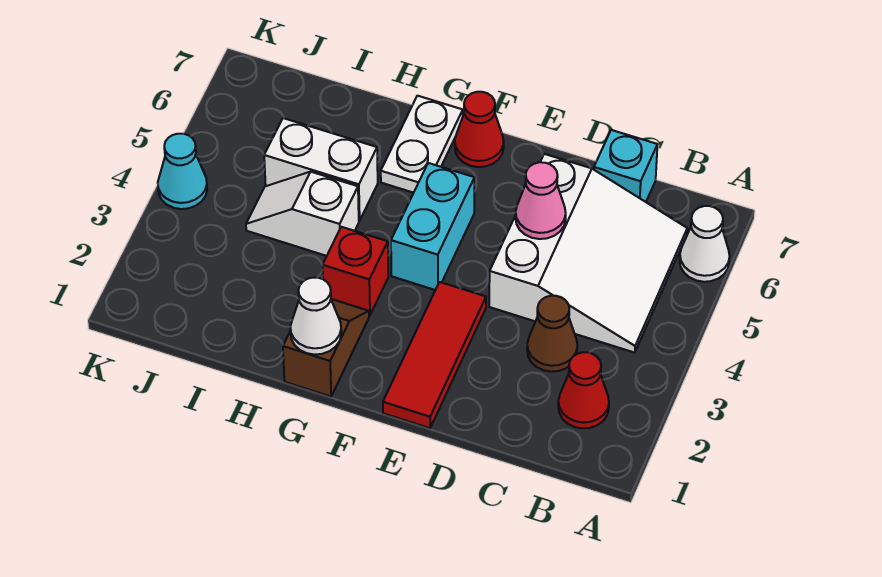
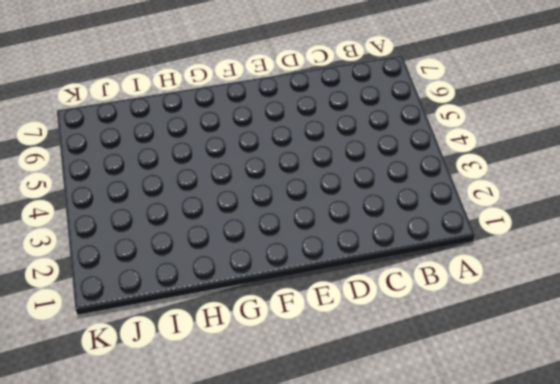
none -> white cone A6 level 1
none -> red cone B2 level 1
none -> white slope B4:D6 level 1 top D

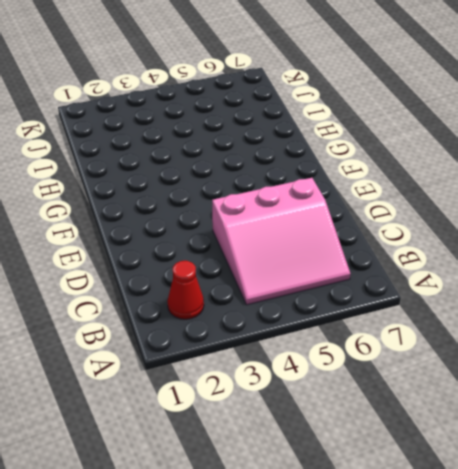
pink slope B4:D6 level 1 top D -> white slope B4:D6 level 1 top D
none -> white cone A6 level 1
none -> brown cone C3 level 1
none -> cyan brick C7 level 1

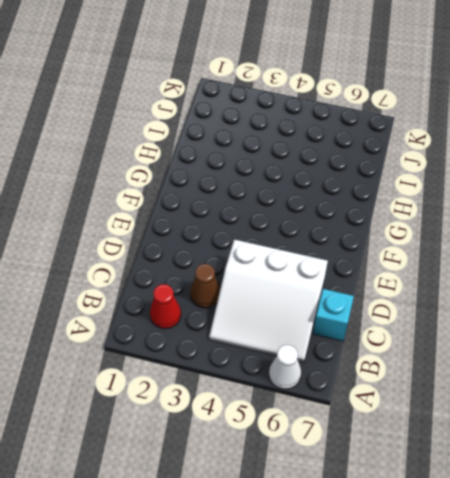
none -> red tile E1:E3 level 1
none -> cyan brick F4:F5 level 1
none -> red cone F7 level 1

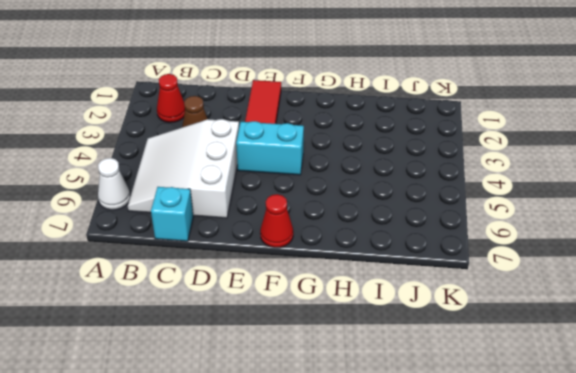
cyan brick E4:F4 level 1 -> cyan brick F4:F5 level 1
none -> brown slope G1:G2 level 1 top 1
none -> red brick G3 level 1
none -> white plate G6:G7 level 1

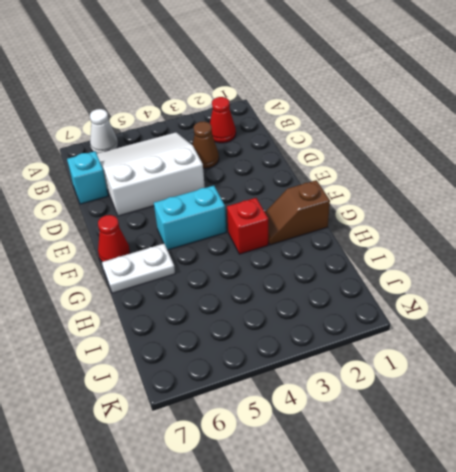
none -> red tile E1:E3 level 1
none -> white slope H4:I4 level 1 top H
none -> white brick H5:I5 level 1

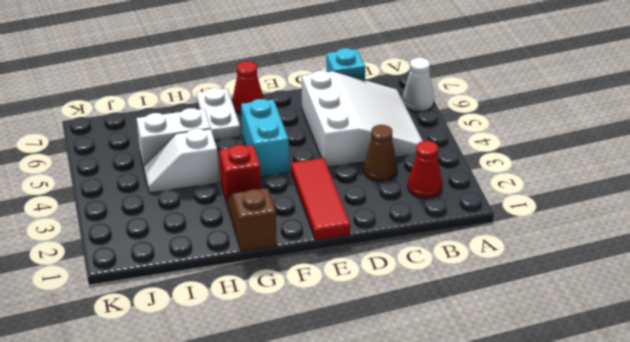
none -> cyan cone K4 level 1
none -> pink cone D5 level 2
none -> white cone G1 level 2

